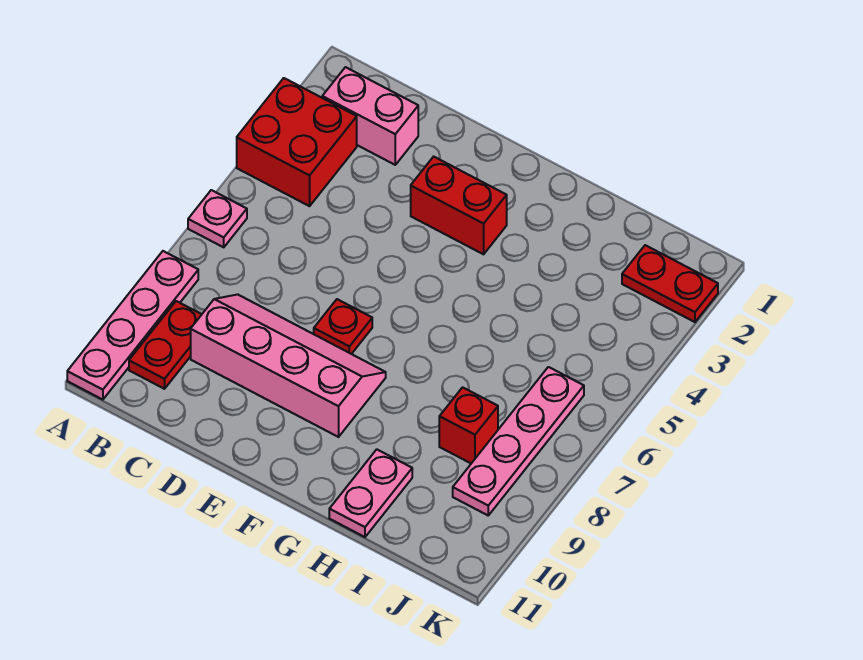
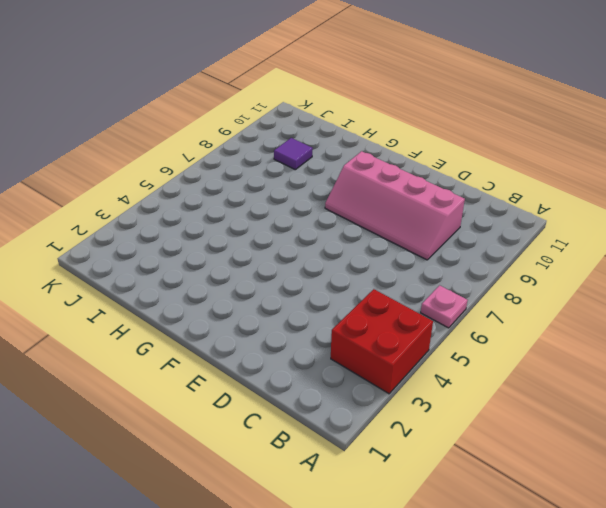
purple tile I9 level 1 -> none
none -> pink plate A8:A11 level 1
none -> pink brick B2:C2 level 1
none -> red plate B9:B10 level 1

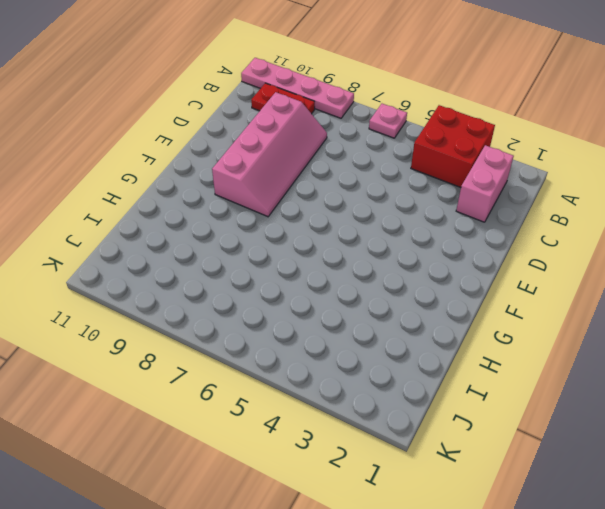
none -> red brick E3:F3 level 1
none -> red plate E7 level 1
none -> pink plate H10:H11 level 1

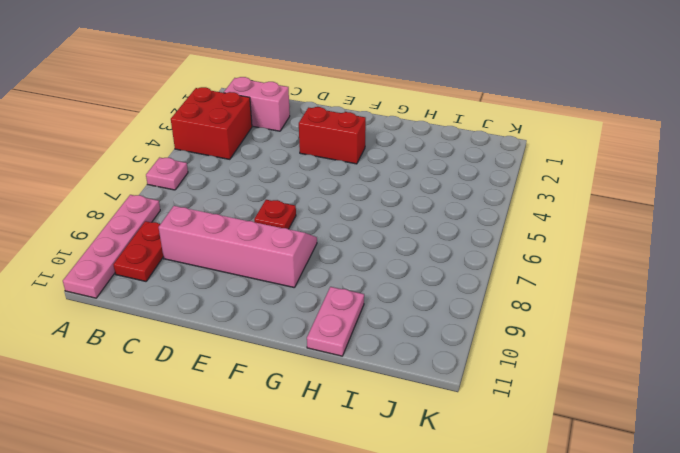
none -> red brick I8 level 1
none -> red plate J2:K2 level 1
none -> pink plate J6:J9 level 1

